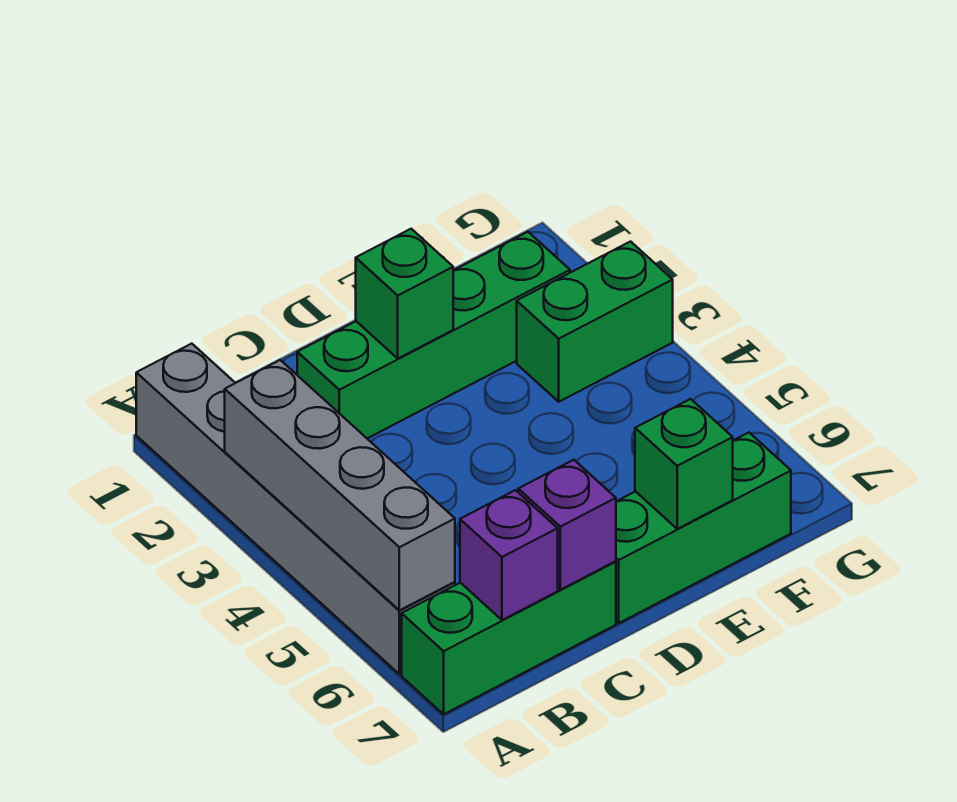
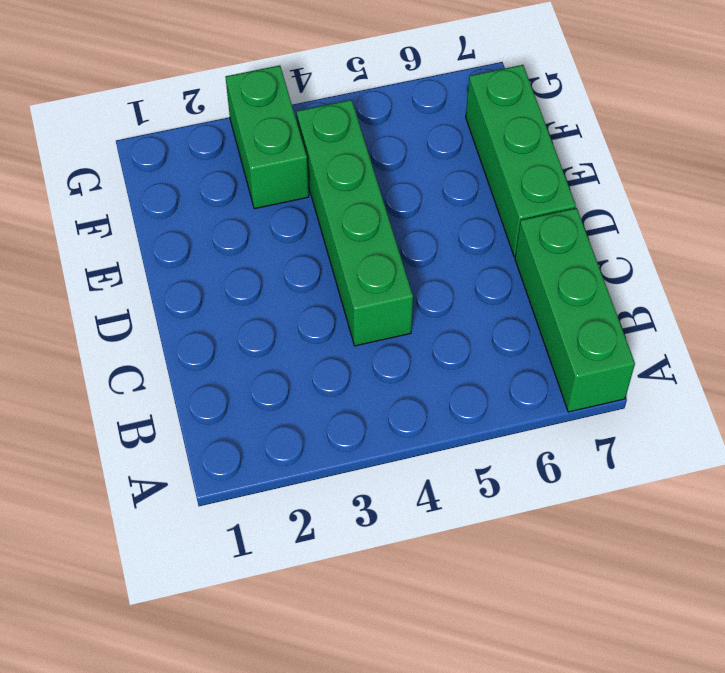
green brick C4:F4 level 1 -> green brick C2:F2 level 1
none -> grey brick A1:A6 level 1
none -> grey brick A3:A6 level 2

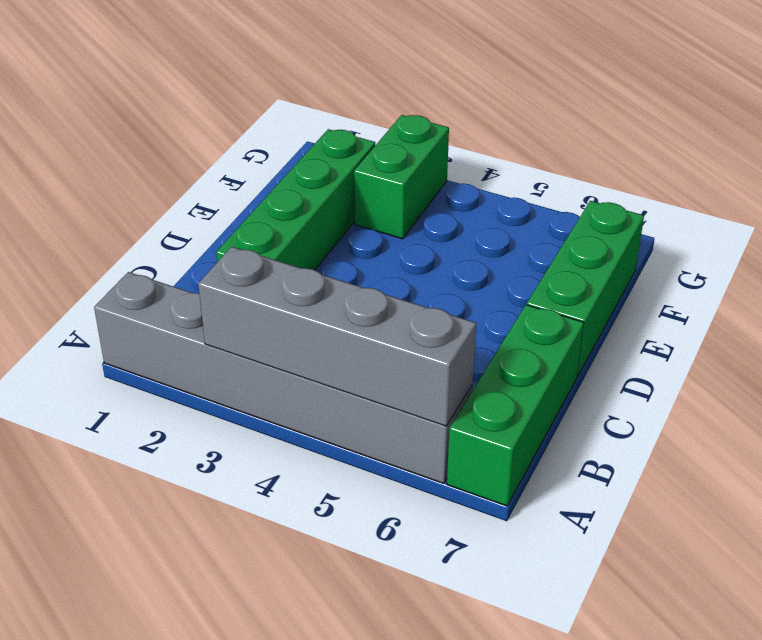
none -> purple brick B7 level 2
none -> purple brick C7 level 2

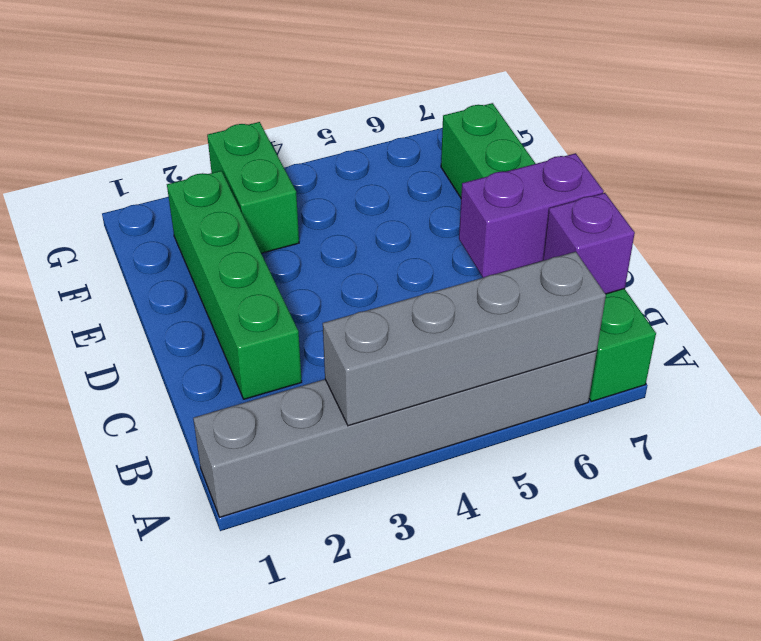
purple brick C6:C7 level 2 -> purple brick C7 level 2
none -> green brick D2 level 2
none -> green brick E7 level 2

